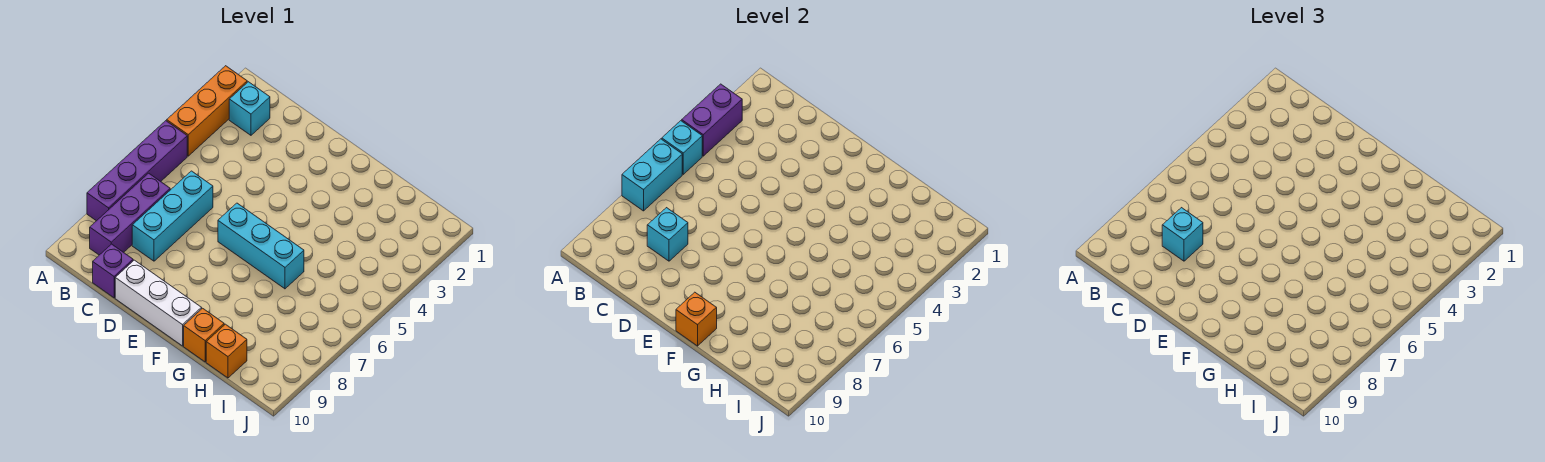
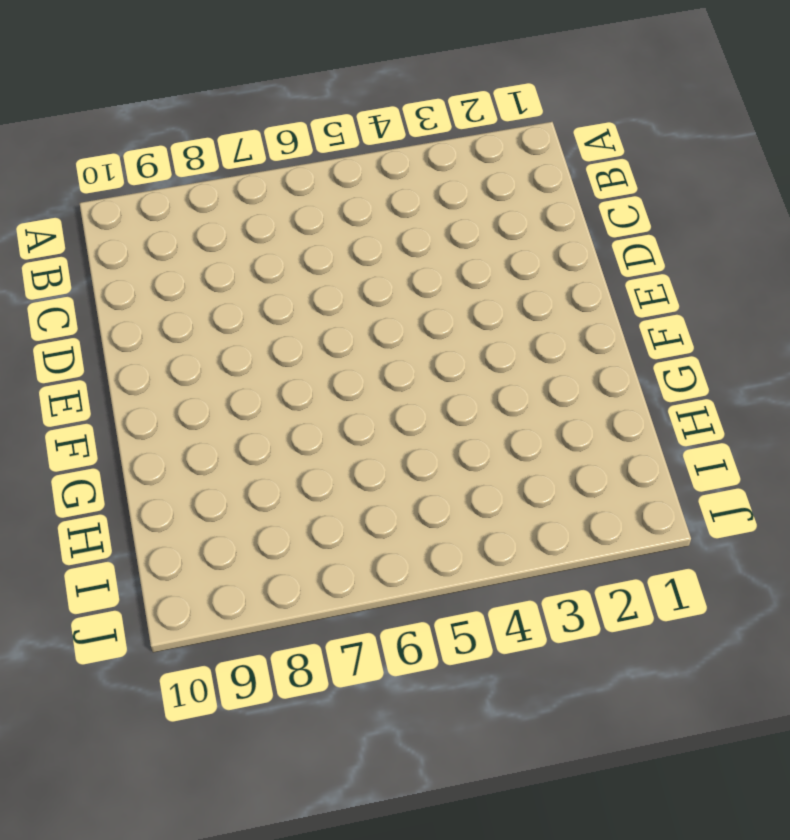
none -> orange brick A2:A4 level 1
none -> purple brick A5:A8 level 1
none -> cyan brick B2 level 1

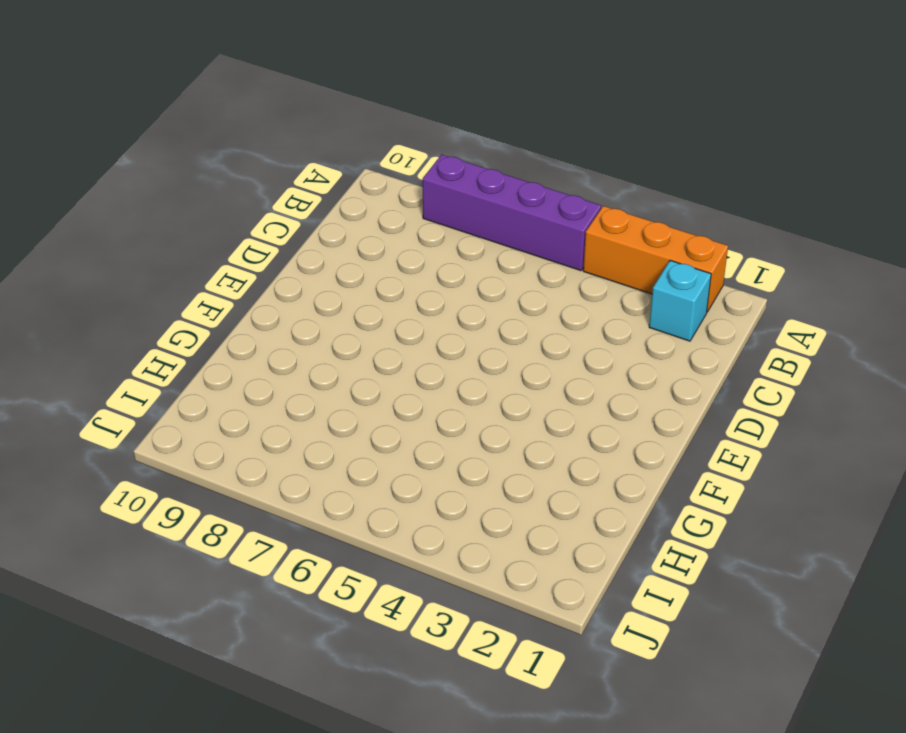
none -> purple brick B7:B9 level 1
none -> cyan brick C6:C8 level 1
none -> purple brick C10 level 1

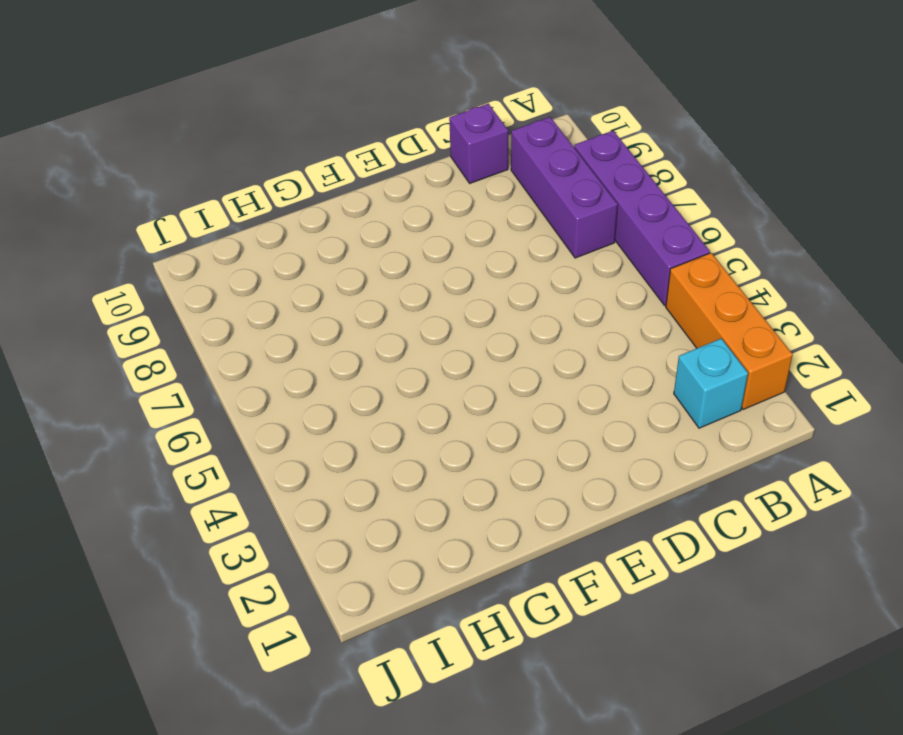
none -> cyan brick C6:C8 level 1
none -> white brick D10:F10 level 1
none -> cyan brick E6:G6 level 1

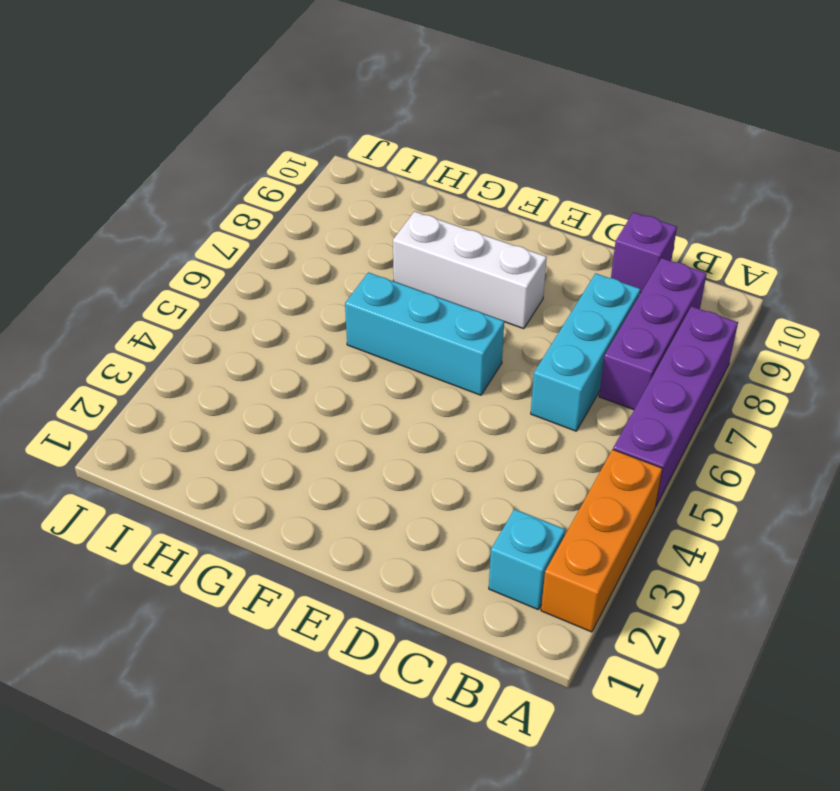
white brick E8:G8 level 1 -> white brick D10:F10 level 1
none -> orange brick G10 level 1
none -> orange brick H10 level 1
none -> purple brick A3:A4 level 2

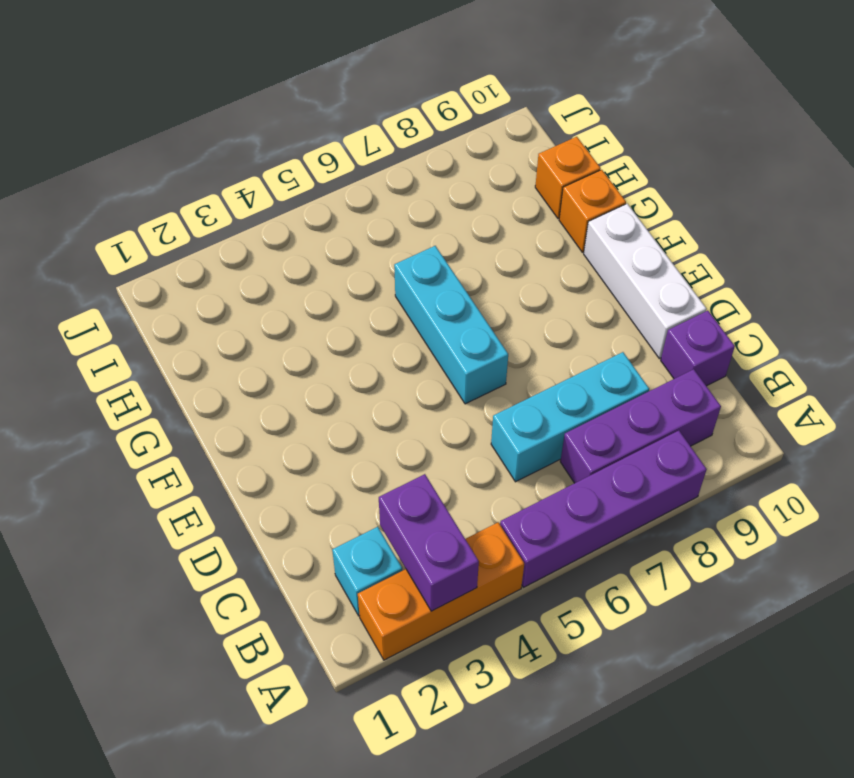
purple brick A3:B3 level 2 -> purple brick A3:A4 level 2
none -> cyan brick A5 level 2
none -> cyan brick A6:A7 level 2
none -> cyan brick C8 level 2

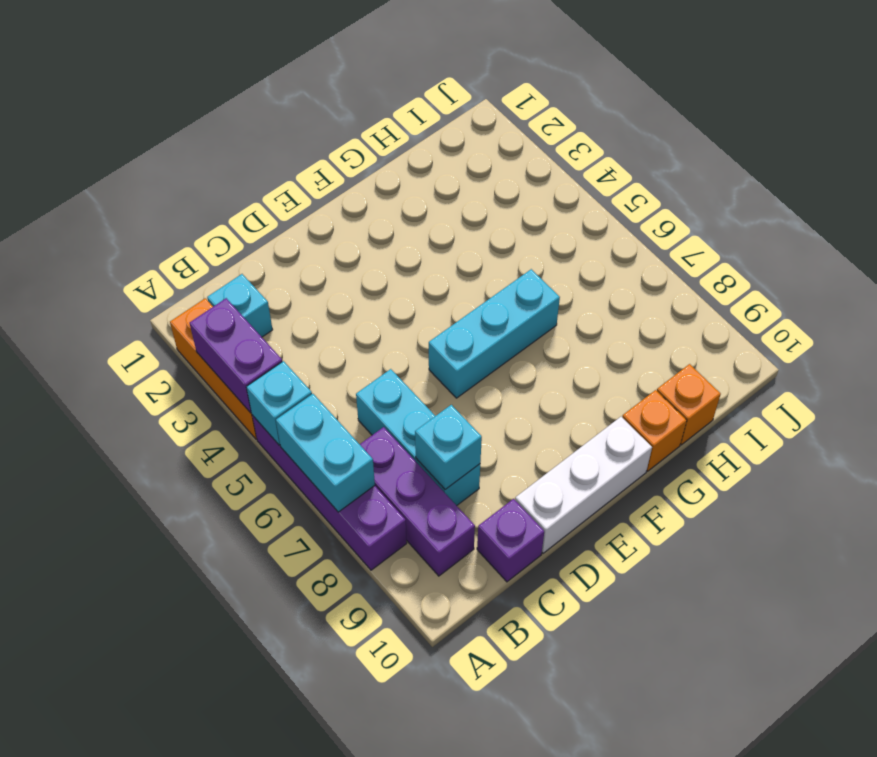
none -> orange brick F10 level 2
none -> cyan brick C8 level 3

